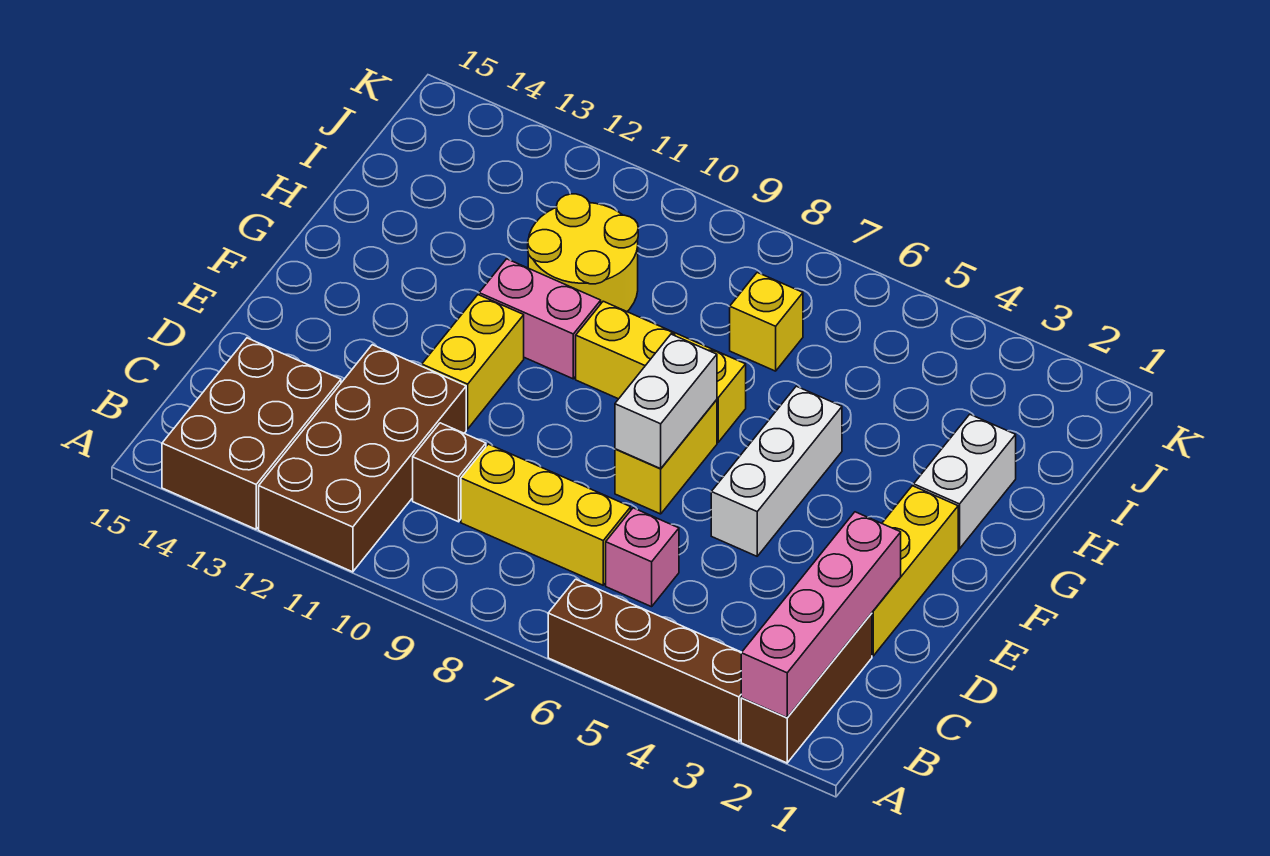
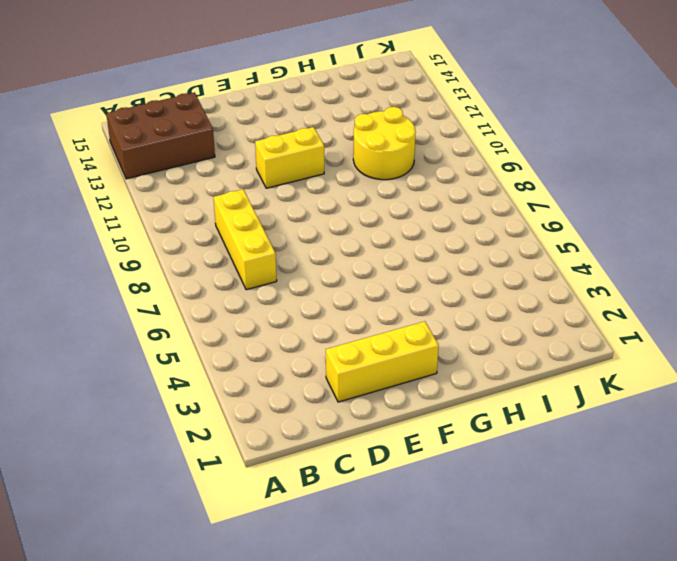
none -> brown brick A2:C2 level 1
none -> brown brick A3:A6 level 1
none -> brown brick A11:D12 level 1

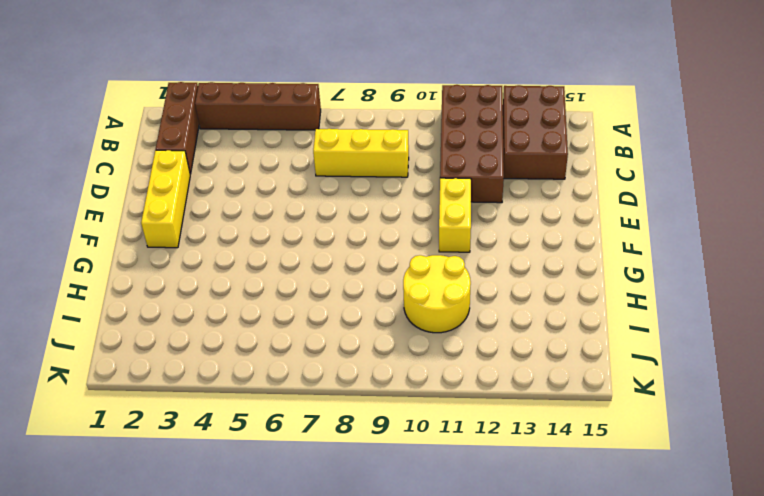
none -> pink brick C6 level 1
none -> brown brick C10 level 1
none -> white brick E5:G5 level 1

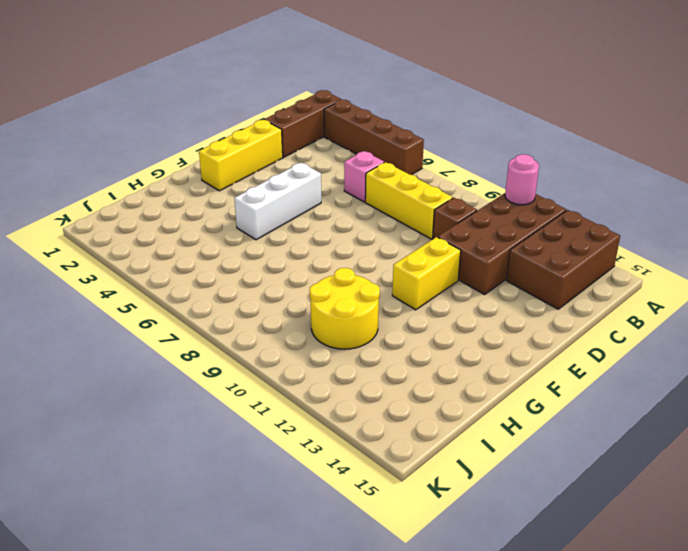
pink round brick A11 level 2 -> none
none -> yellow brick E7:F7 level 1
none -> white brick G2:H2 level 1
none -> yellow brick G7:G9 level 1

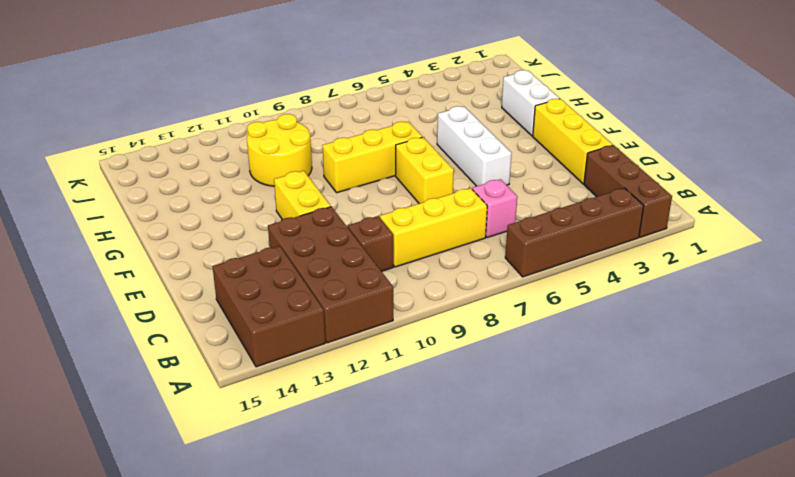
none -> pink brick G10:G11 level 1
none -> yellow brick I7 level 1
none -> pink brick A2:D2 level 2

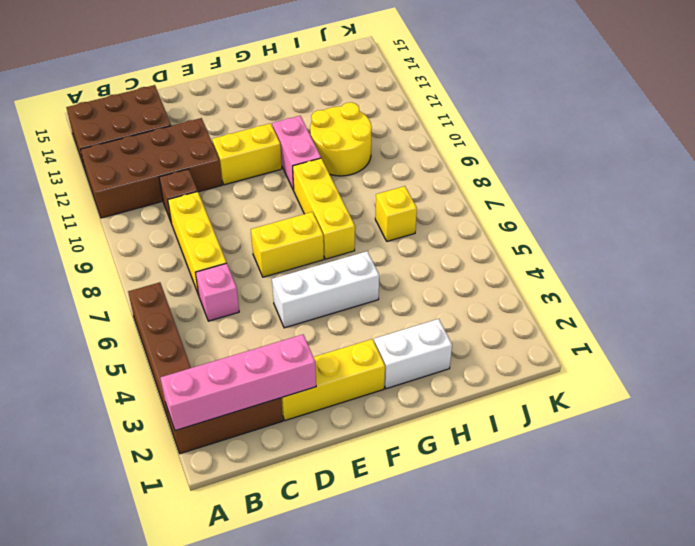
none -> white brick E7:F7 level 2

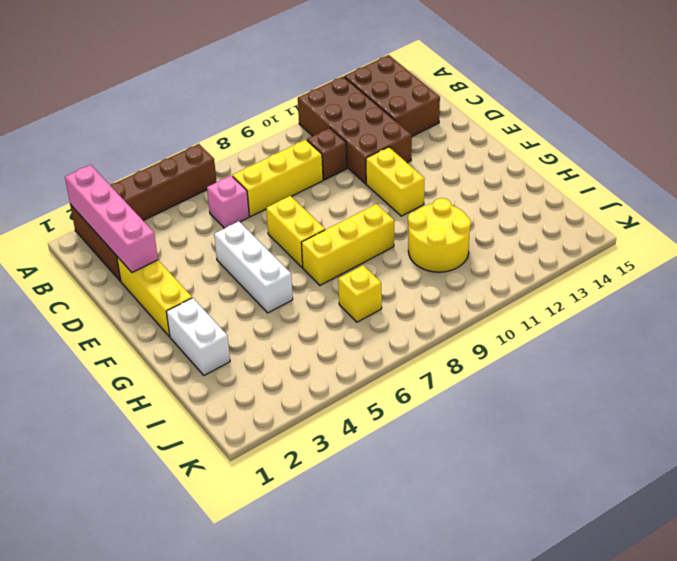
none -> pink brick G10:G11 level 1
none -> white brick E7:F7 level 2

